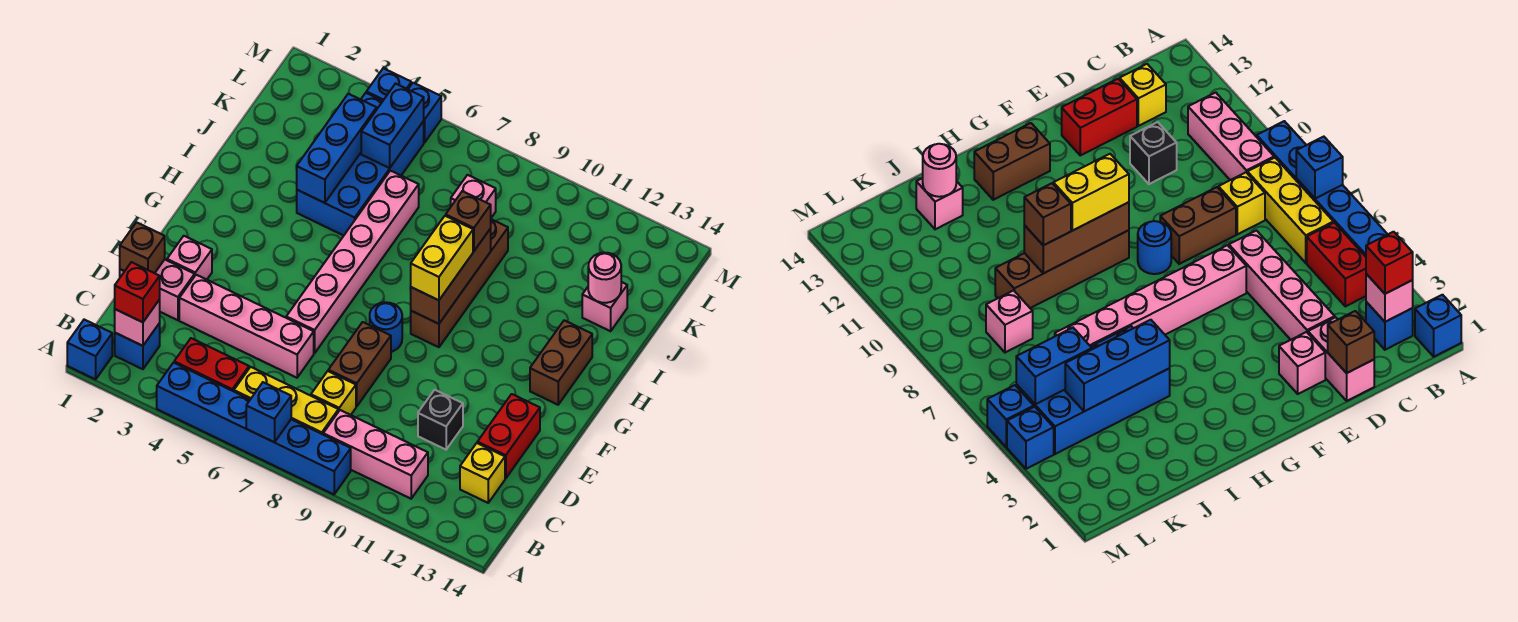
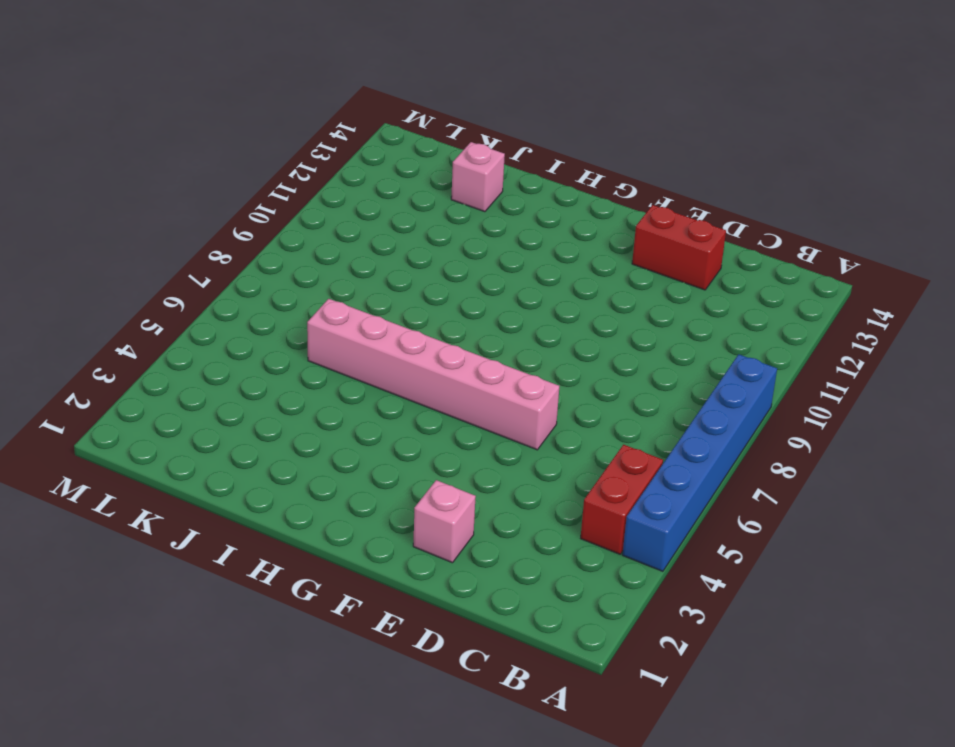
none -> blue brick A1 level 1
none -> blue brick B2 level 1
none -> yellow brick B6:B8 level 1
none -> pink brick B9:B11 level 1

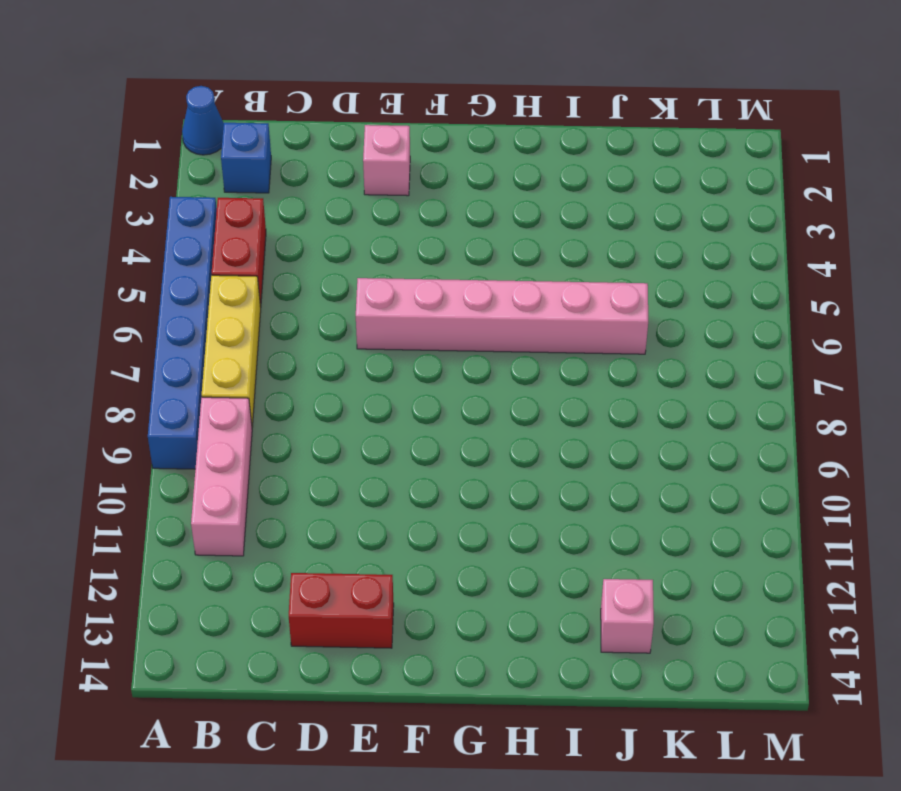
blue cone A1 level 1 -> blue brick A1 level 1
none -> yellow brick C8 level 1
none -> yellow brick C13 level 1
none -> pink brick D1:D2 level 1
none -> pink brick D3:D6 level 1

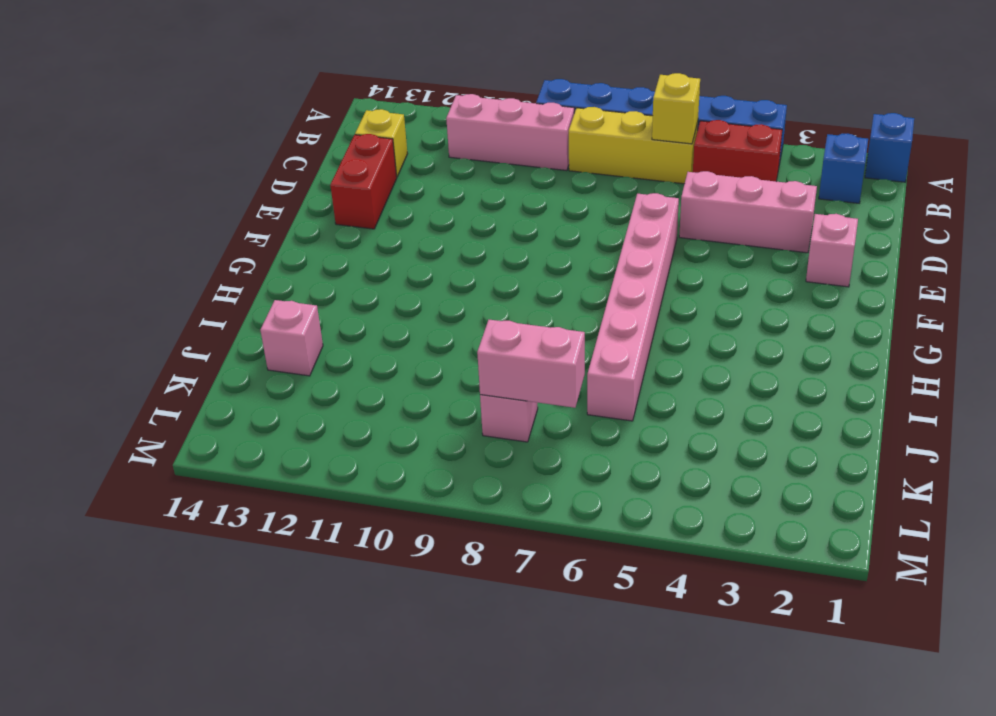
yellow brick B6 level 2 -> yellow brick C8 level 1
pink brick D3:D5 level 1 -> pink brick D3:D6 level 1
pink brick K7:K8 level 2 -> pink brick D1:D2 level 1
none -> brown brick D8:E8 level 1
none -> black brick D11 level 1
none -> blue round brick F8 level 1
none -> brown brick G9:J9 level 1

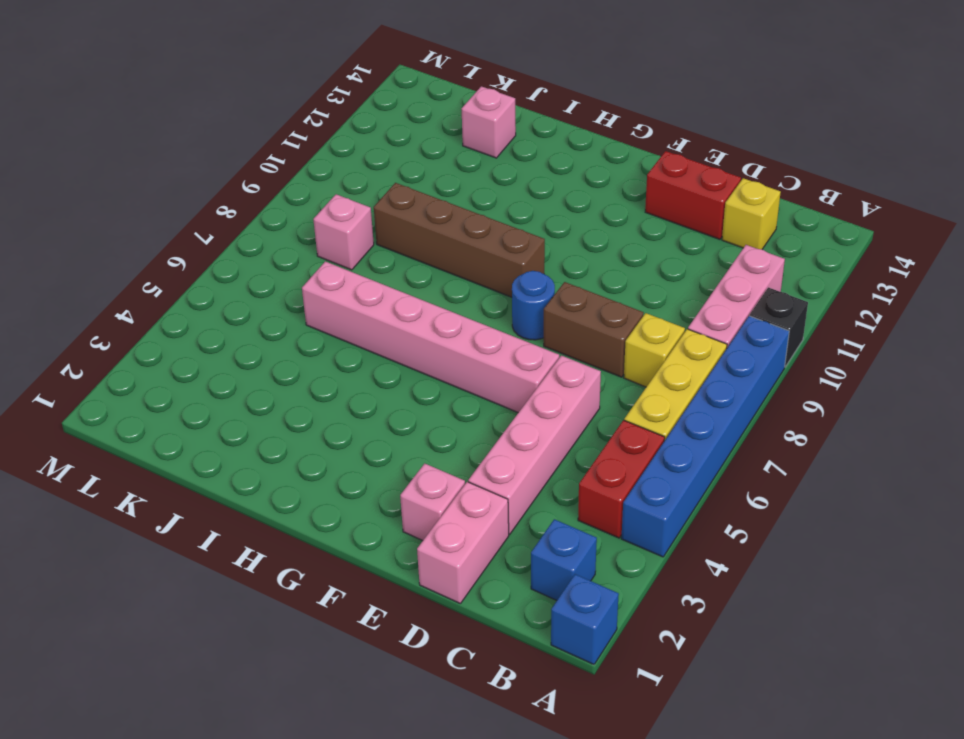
black brick A10 level 1 -> black brick D11 level 1
none -> brown brick G13:H13 level 1
none -> blue brick I4:L5 level 1
none -> blue brick M4 level 1
none -> blue brick M5 level 1

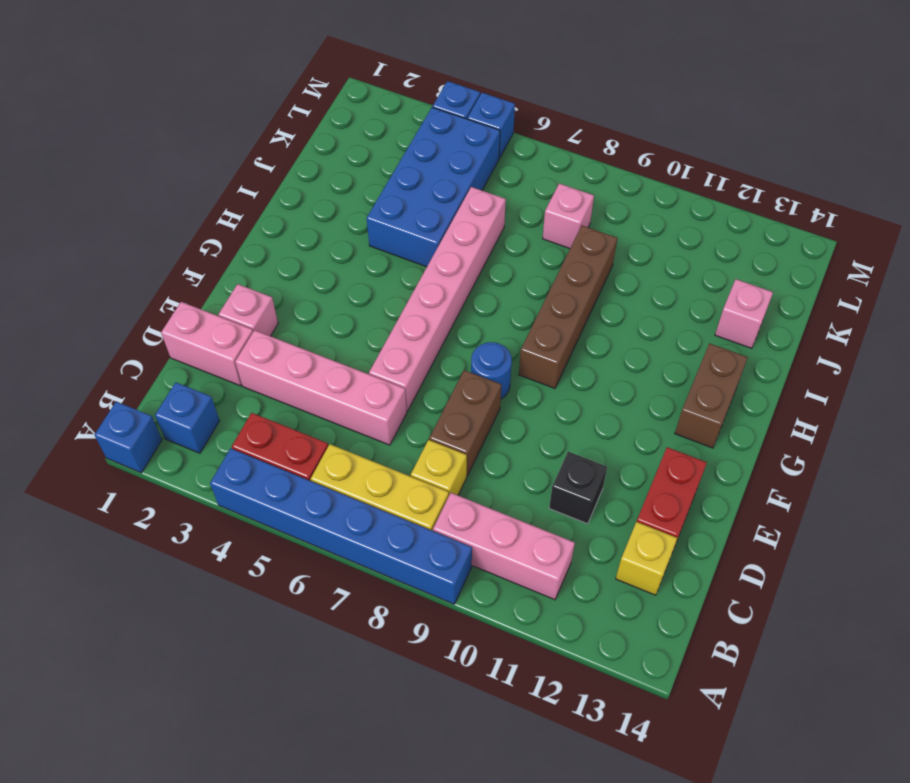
none -> blue brick A7 level 2
none -> pink brick B2 level 2
none -> brown brick D1 level 2
none -> brown brick G9:I9 level 2

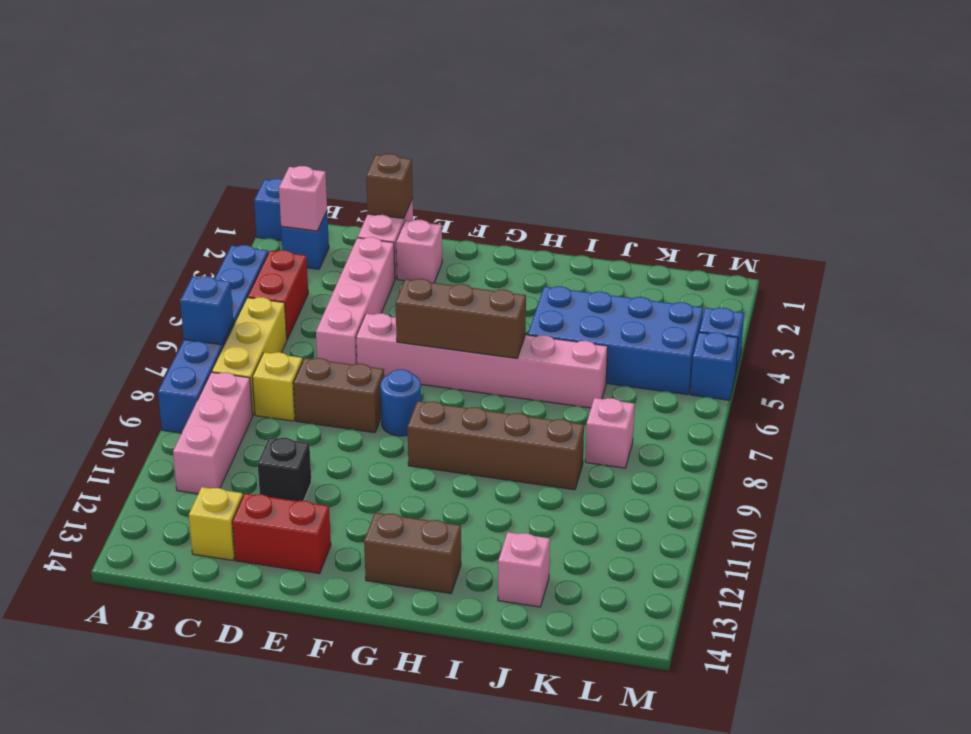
brown brick F6:H6 level 2 -> brown brick G9:I9 level 2
none -> blue brick I4:K4 level 2
none -> pink round brick J13 level 2
none -> blue brick K5:L5 level 2
none -> red brick B2 level 3

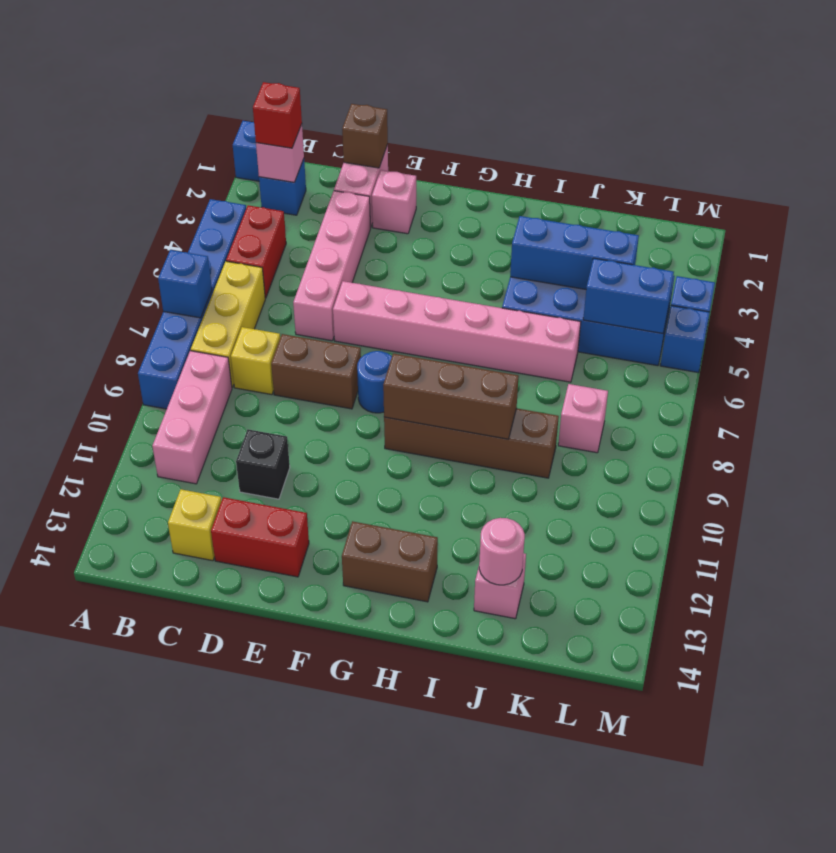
none -> yellow brick G9:H9 level 3
none -> brown brick I9 level 3

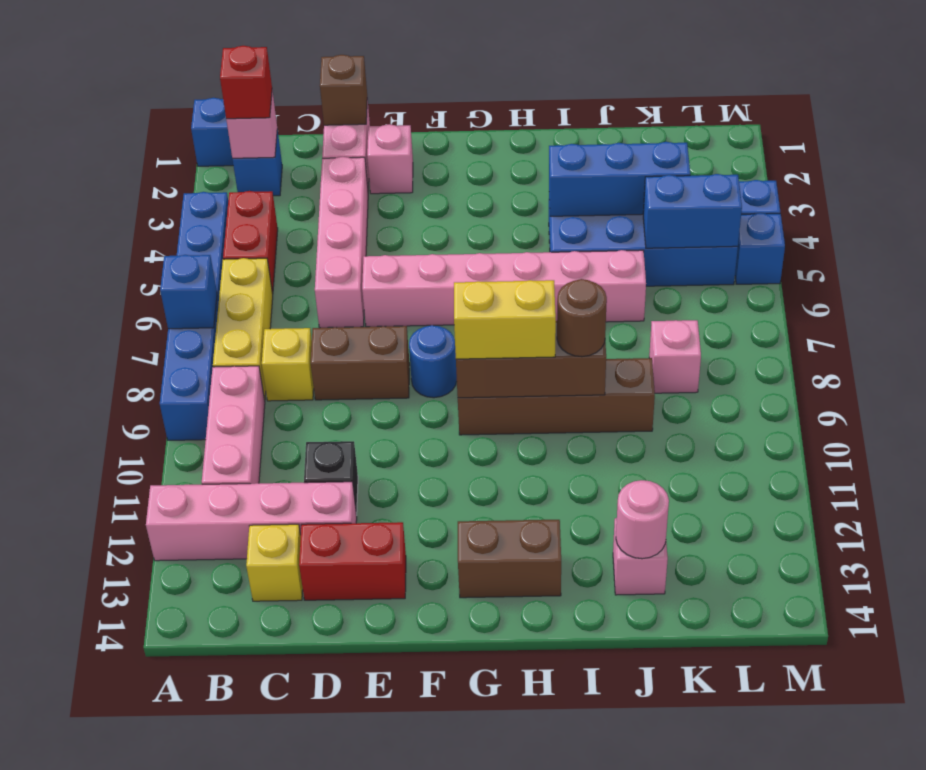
pink brick A12:D12 level 1 -> none
brown round brick I9 level 3 -> brown brick I9 level 3

